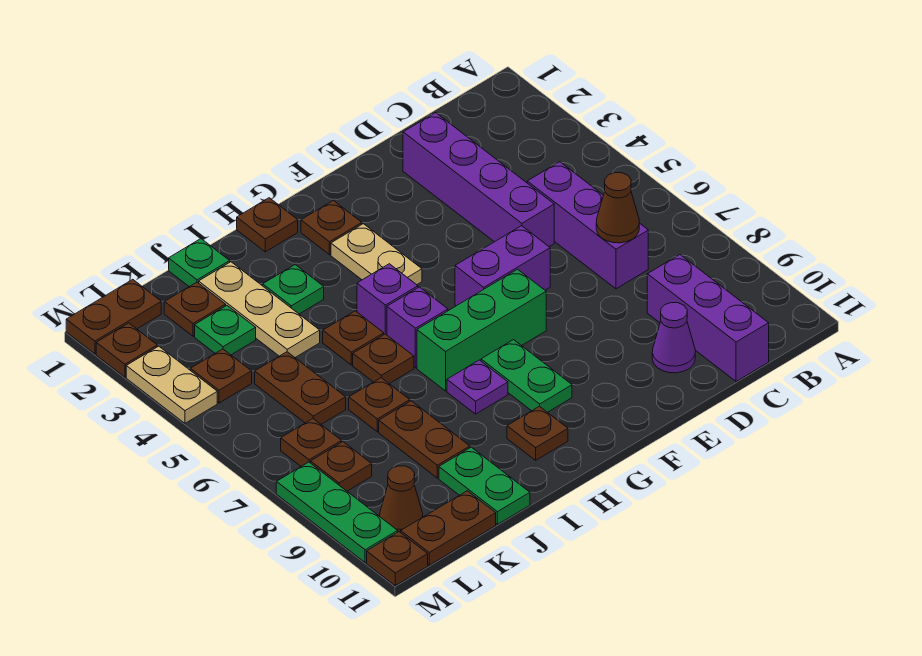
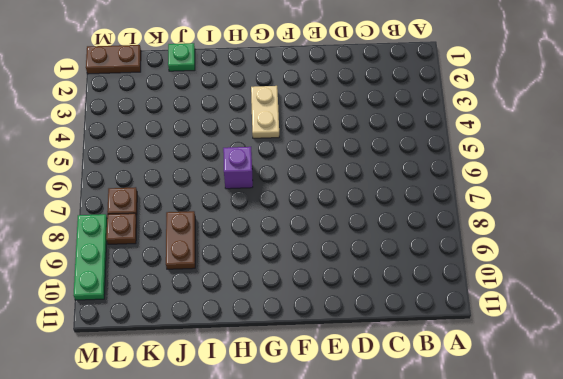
none -> purple brick C5:C7 level 1
none -> purple brick C9:C11 level 1
none -> purple brick D2:D5 level 1
none -> purple cone D10 level 1

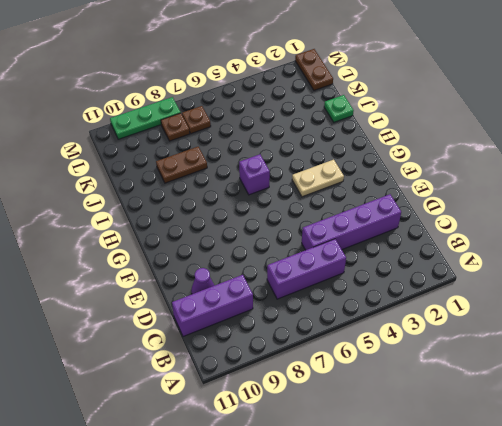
none -> purple brick E6:F6 level 1
none -> green brick F7:H7 level 1
none -> brown plate G2 level 1
none -> green plate G8:G9 level 1

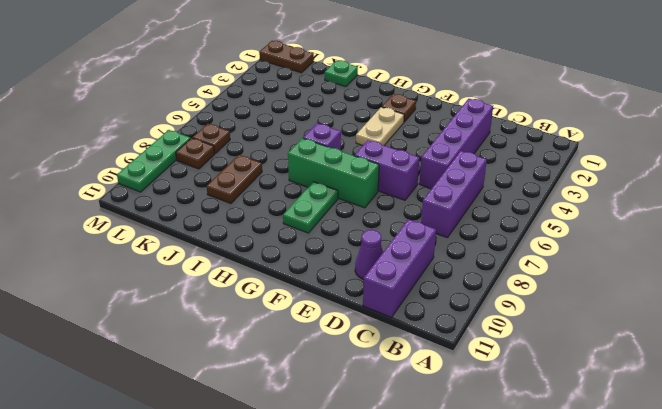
none -> brown plate H1 level 1
none -> purple brick H5 level 1
none -> purple plate H8 level 1
none -> brown plate H10 level 1

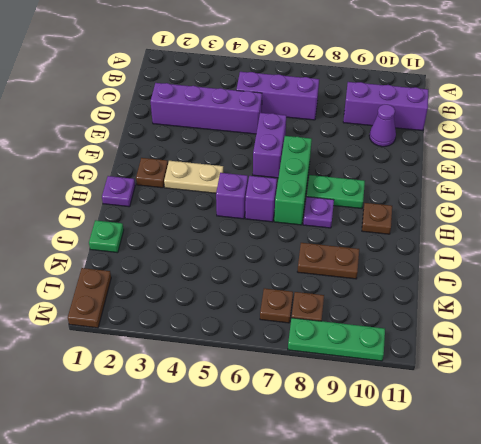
purple plate H1 level 1 -> brown plate H1 level 1
none -> green plate I3 level 1
none -> brown plate I5 level 1
none -> brown plate I6 level 1
none -> tan plate J2:J4 level 1

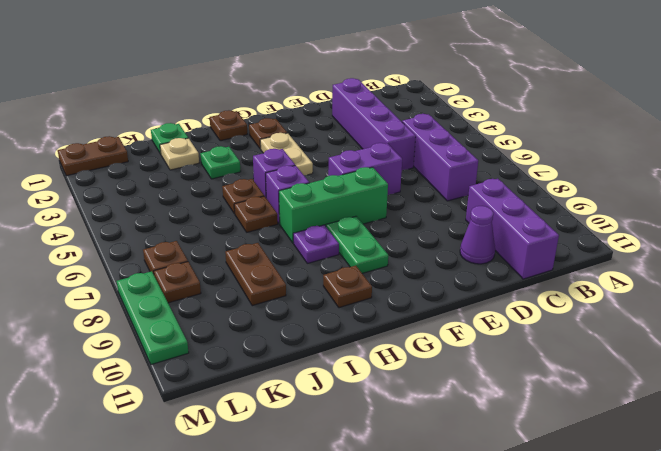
tan plate J2 level 1 -> tan plate J2:J4 level 1
none -> brown plate J7 level 1
none -> green plate J10:J11 level 1
none -> brown plate K2 level 1
none -> green plate K3 level 1

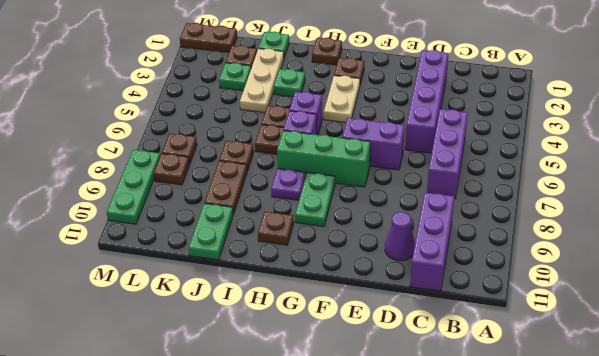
none -> brown plate K5:K6 level 1
none -> brown plate K11:L11 level 1
none -> brown plate L4 level 1
none -> brown cone L10 level 1

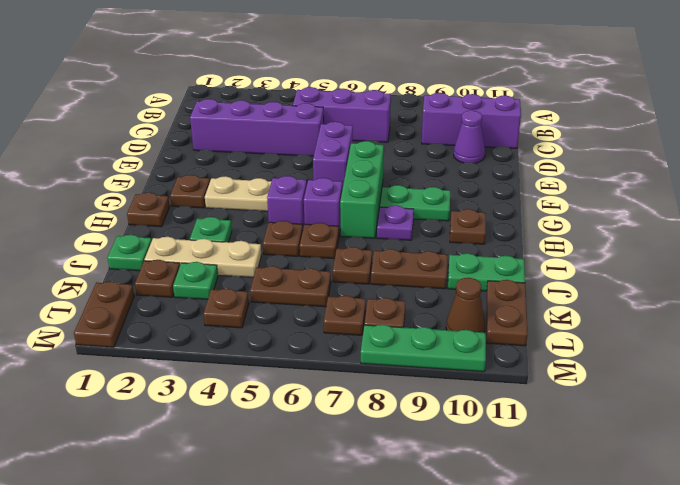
none -> brown plate M2 level 1
none -> tan plate M3:M4 level 1
none -> brown plate M11 level 1
none -> brown cone C7 level 2

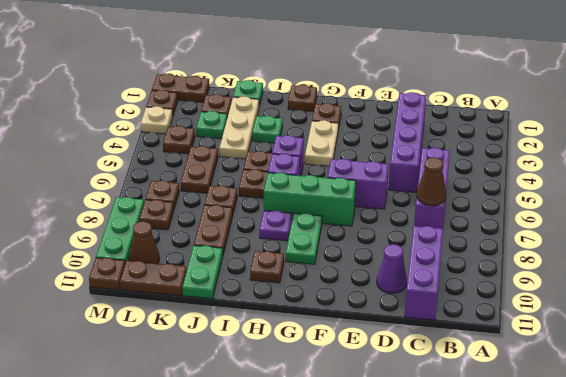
tan plate M3 level 1 -> tan plate M3:M4 level 1

